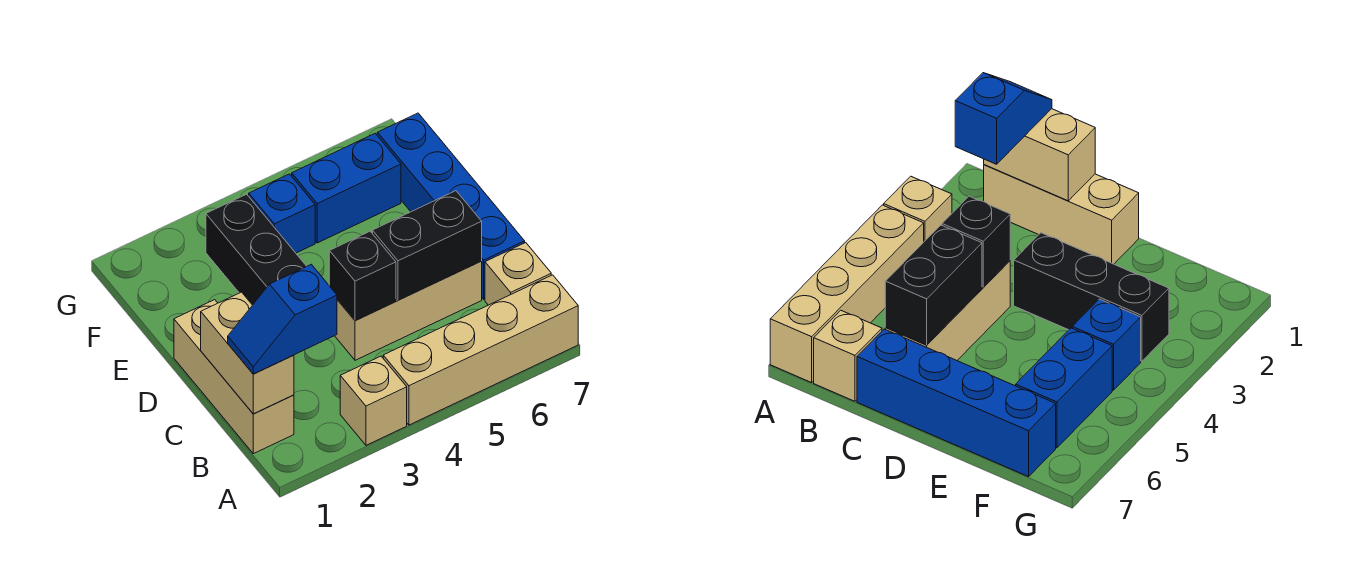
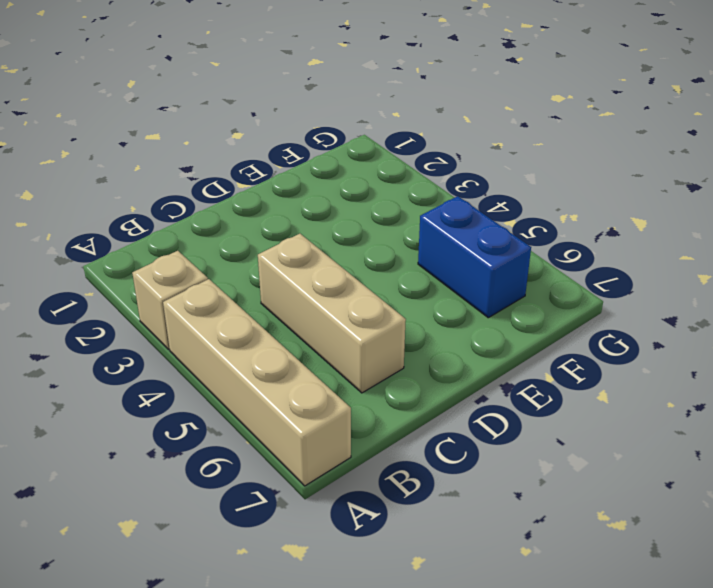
none -> tan brick B1:D1 level 1
none -> tan brick B7 level 1
none -> blue brick C7:F7 level 1

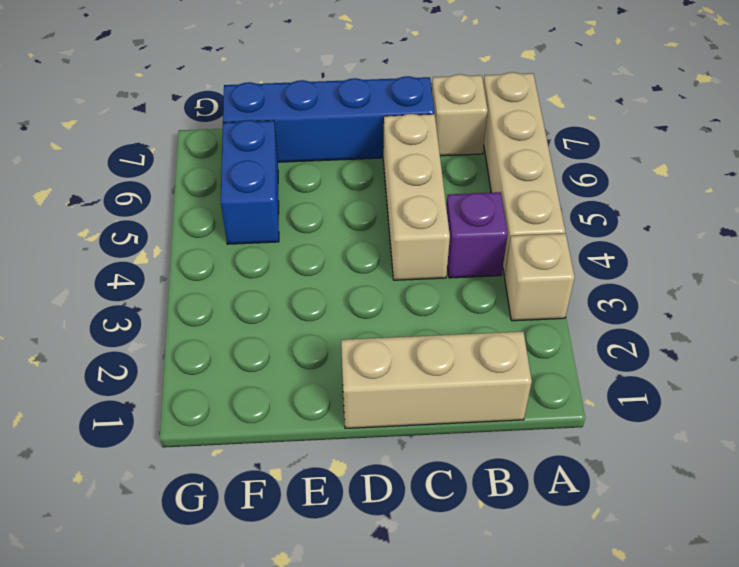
purple brick B4 level 1 -> none
none -> black brick D3:F3 level 1
none -> blue brick F4 level 1
none -> tan brick B1:C1 level 2

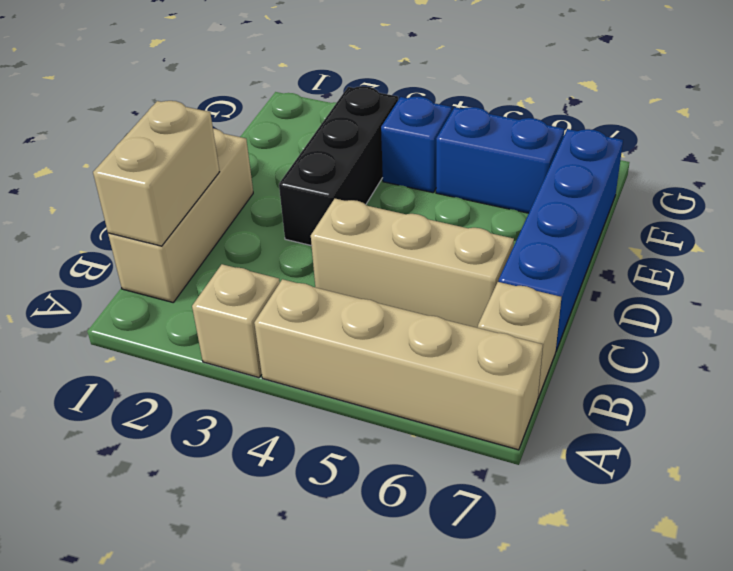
none -> black brick C4 level 2
none -> black brick C5:C6 level 2
none -> blue slope B1:B2 level 3 top 2

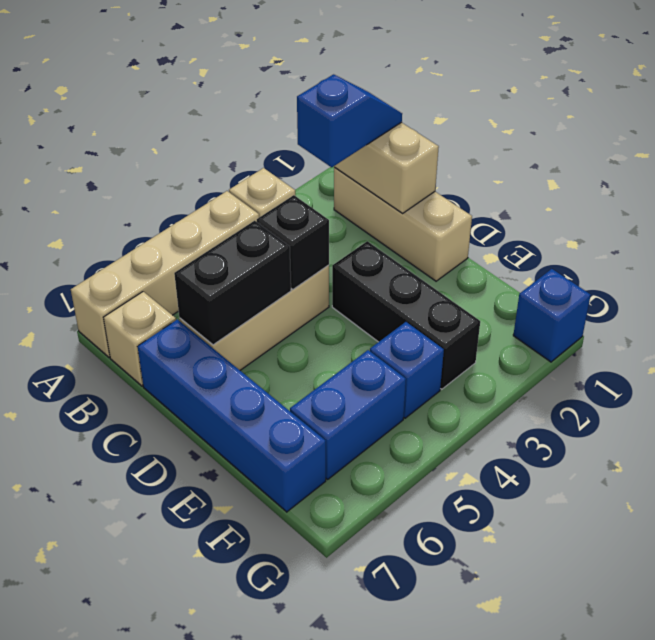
blue brick G1 level 1 -> none

